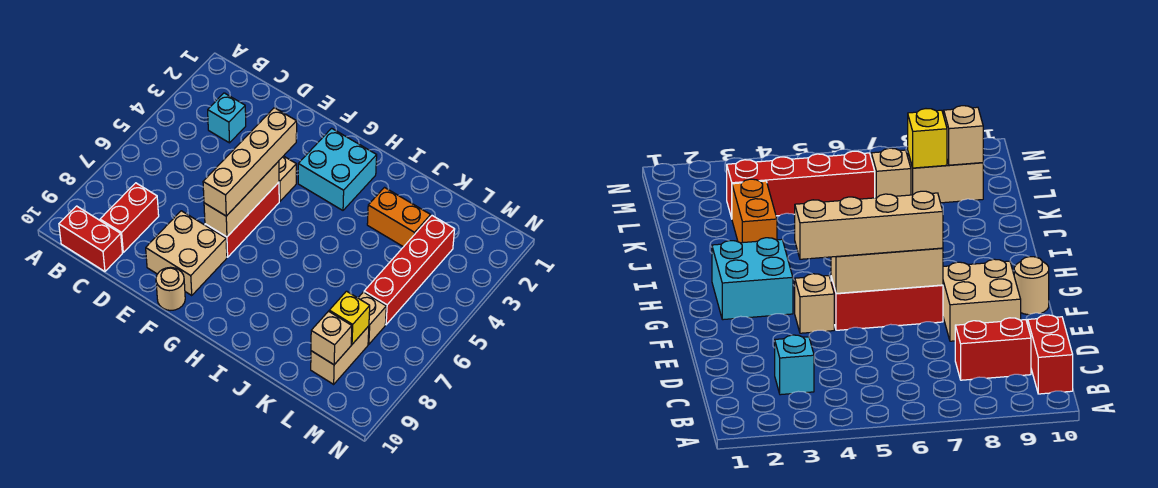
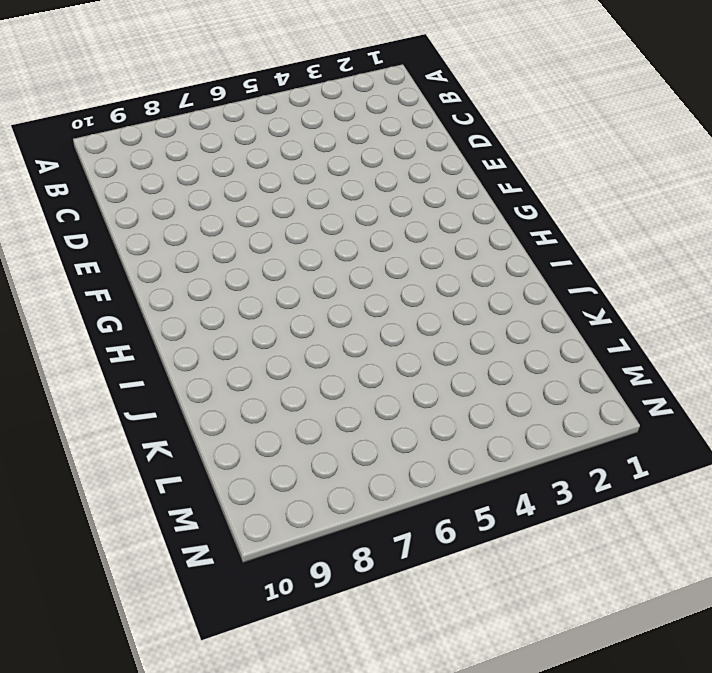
none -> red brick B10:C10 level 1
none -> cyan brick C3 level 1
none -> red brick C8:C9 level 1

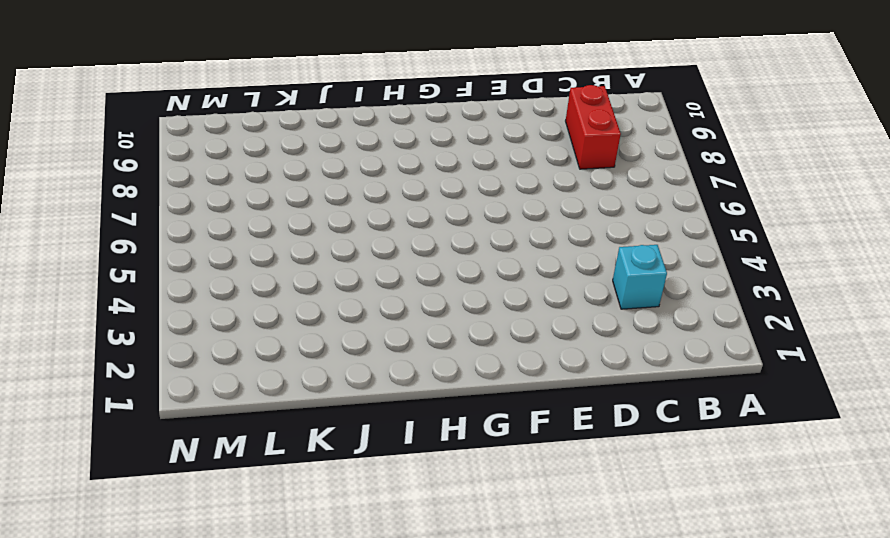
none -> red brick B10:C10 level 1
none -> tan brick E8:F9 level 1
none -> tan brick F4 level 1

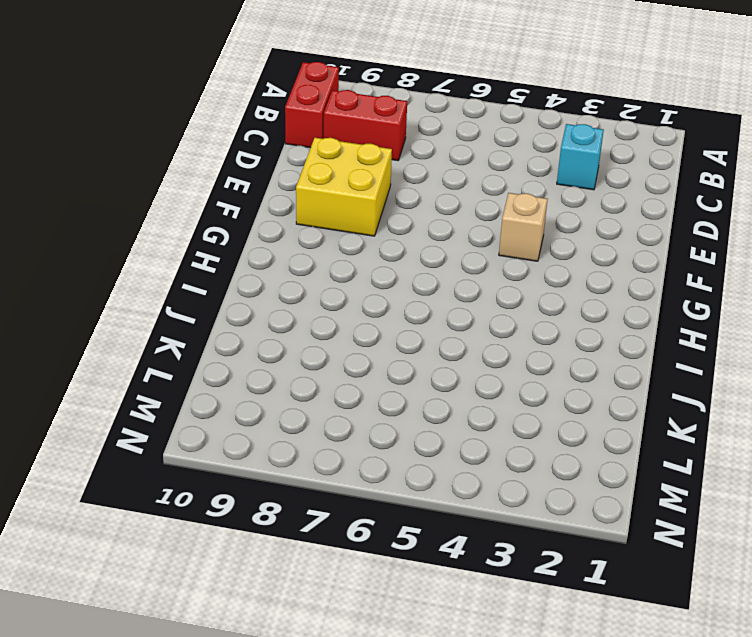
yellow brick E8:F9 level 1 -> tan brick E8:F9 level 1
none -> red brick F5:F7 level 1
none -> tan round brick F10 level 1
none -> cyan brick G2:H3 level 1

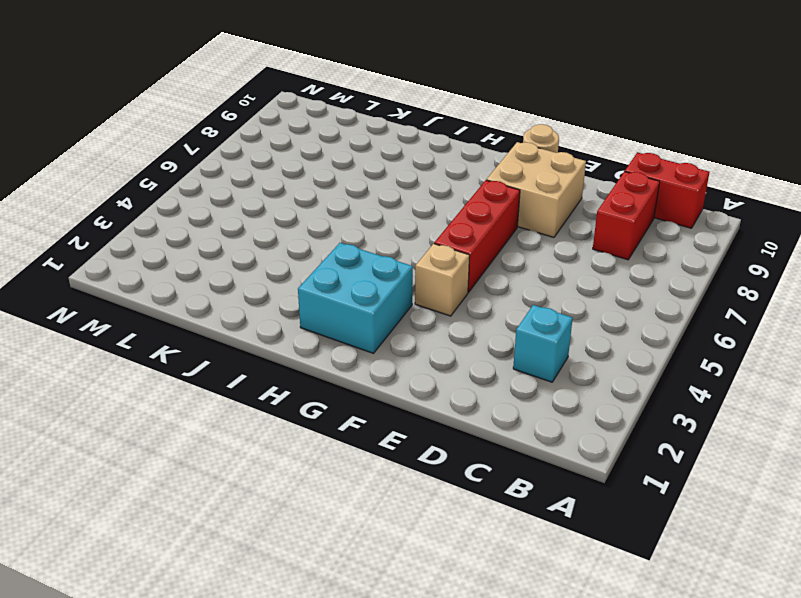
none -> orange brick J3:K3 level 1
none -> red brick L3:L6 level 1
none -> tan brick L7 level 1

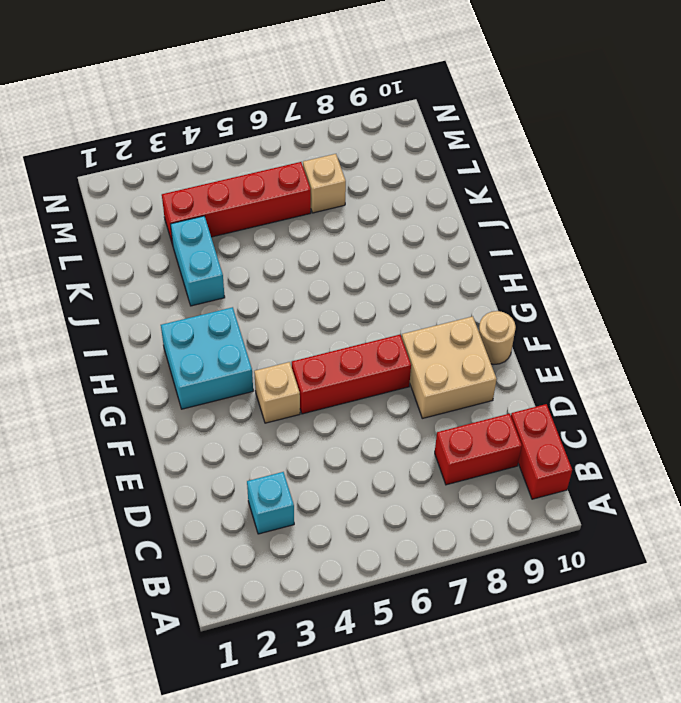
cyan brick J3:K3 level 1 -> orange brick J3:K3 level 1
none -> tan brick L8:L9 level 1
none -> tan brick F5:F7 level 2
none -> yellow brick L8 level 2

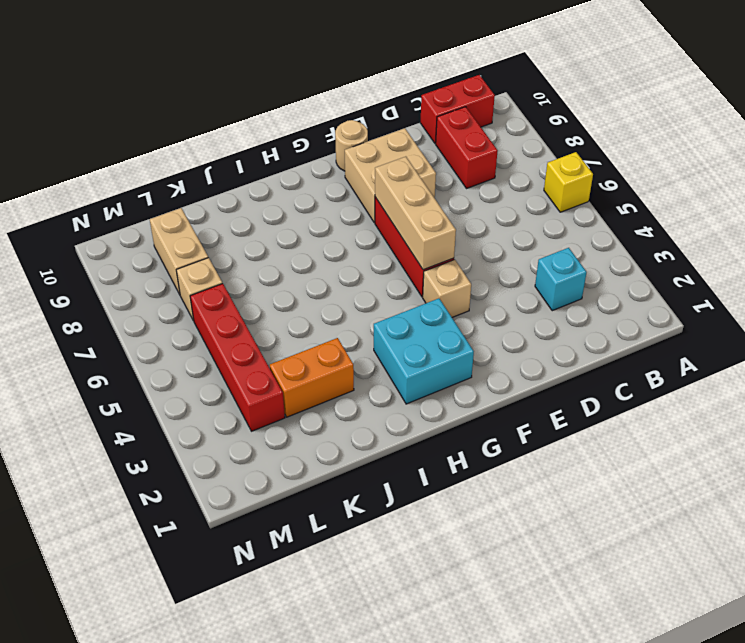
yellow brick A6 level 1 -> yellow brick L8 level 2
none -> tan brick L9 level 2
none -> tan brick F4:F7 level 3

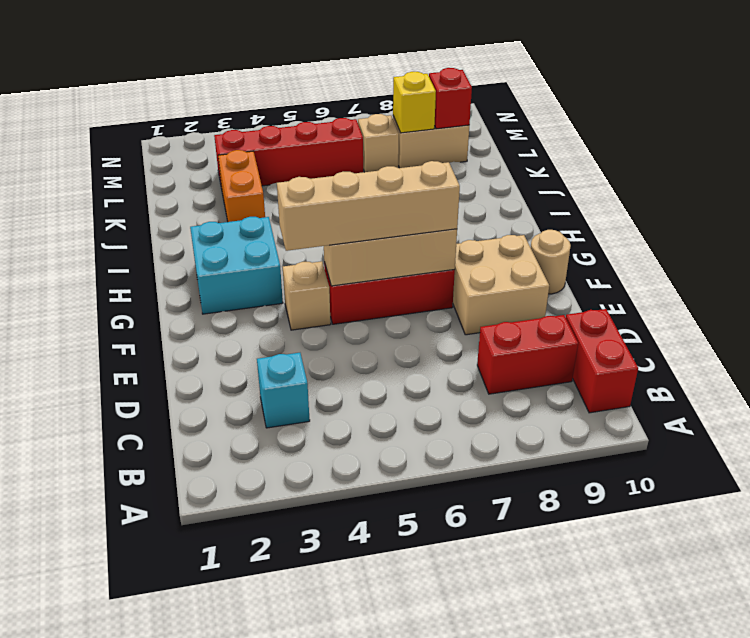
red brick L9 level 2 -> tan brick L9 level 2

